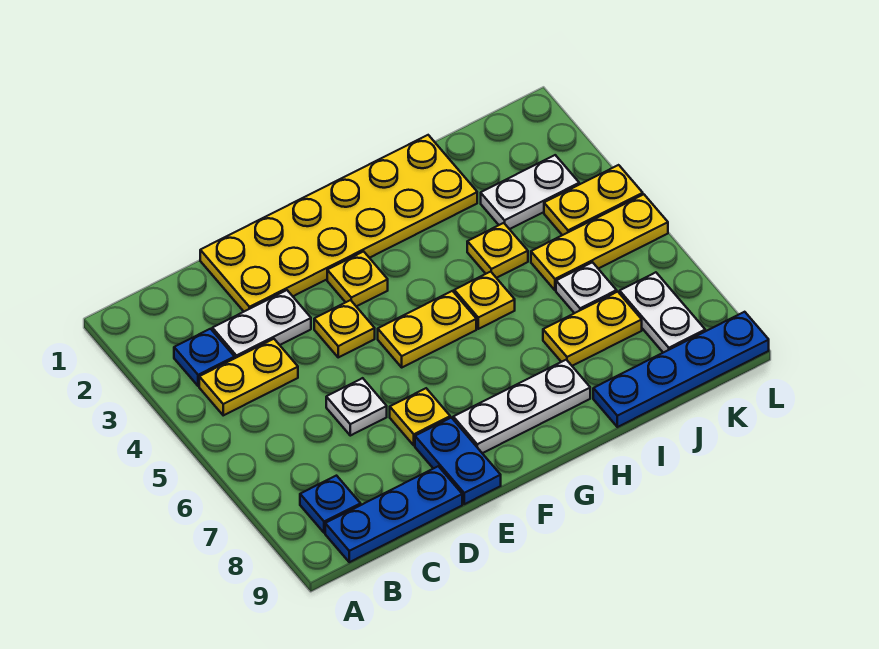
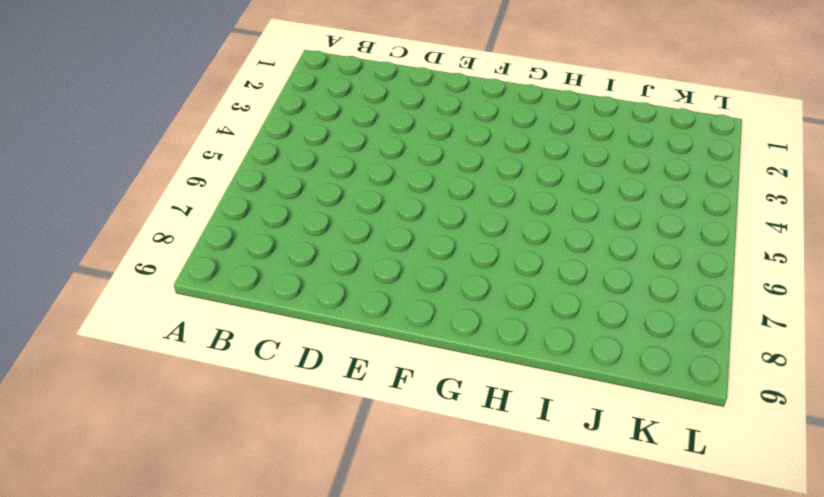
none -> blue plate B3 level 1
none -> yellow plate B4:C4 level 1
none -> blue plate B8 level 1

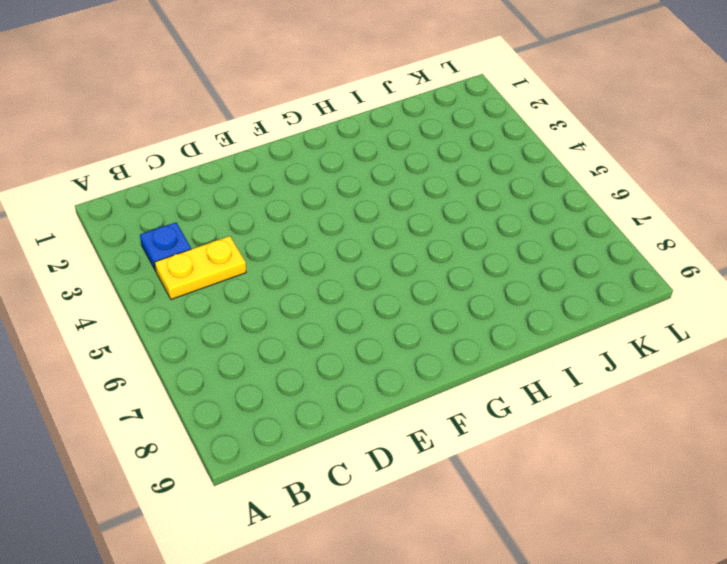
none -> blue plate B8 level 1
none -> blue plate B9:D9 level 1
none -> white plate C3:D3 level 1

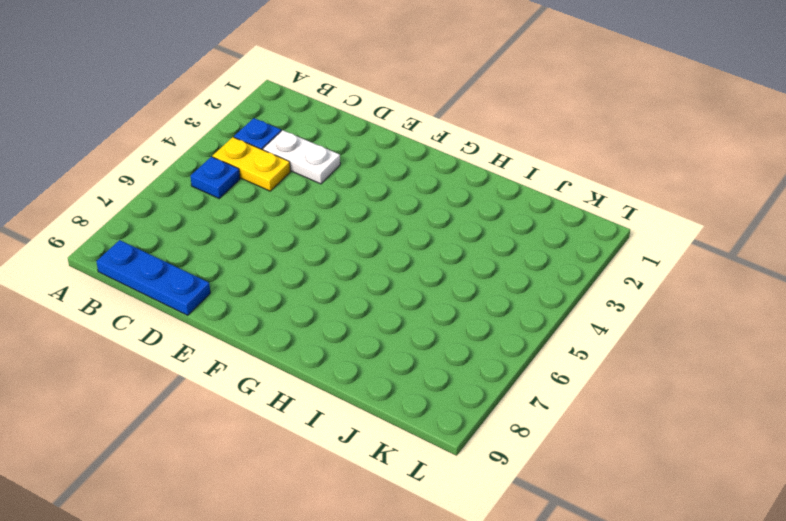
blue plate B5 level 1 -> blue plate B8 level 1
none -> yellow plate D1:I2 level 1
none -> white plate D6 level 1
none -> yellow plate E4 level 1

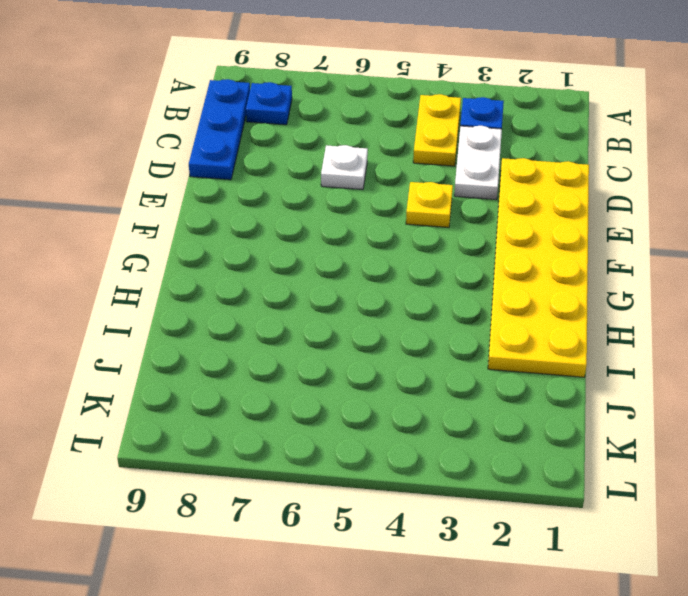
none -> yellow plate E7 level 1
none -> blue plate E8:E9 level 1
none -> yellow plate F3 level 1

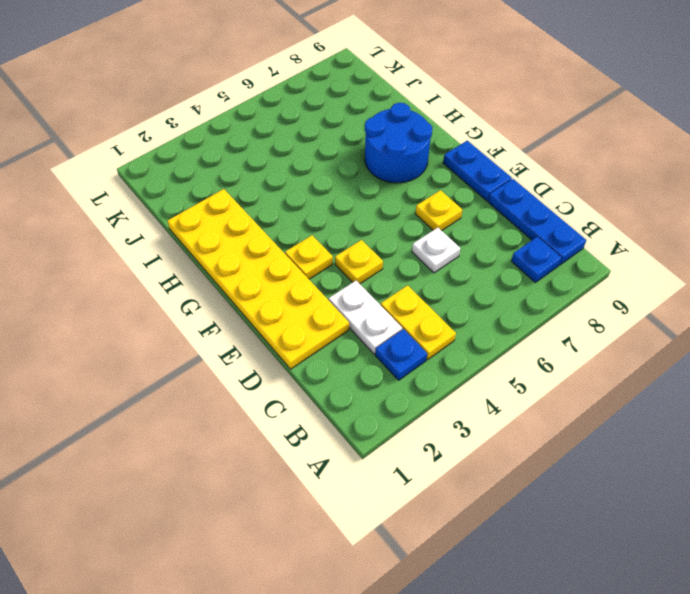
blue plate E9:F9 level 1 -> blue plate E8:E9 level 1
blue round brick G7:H8 level 1 -> white plate F8:H8 level 1
none -> yellow plate F5:G5 level 1
none -> yellow plate H5 level 1
none -> yellow plate I4 level 1

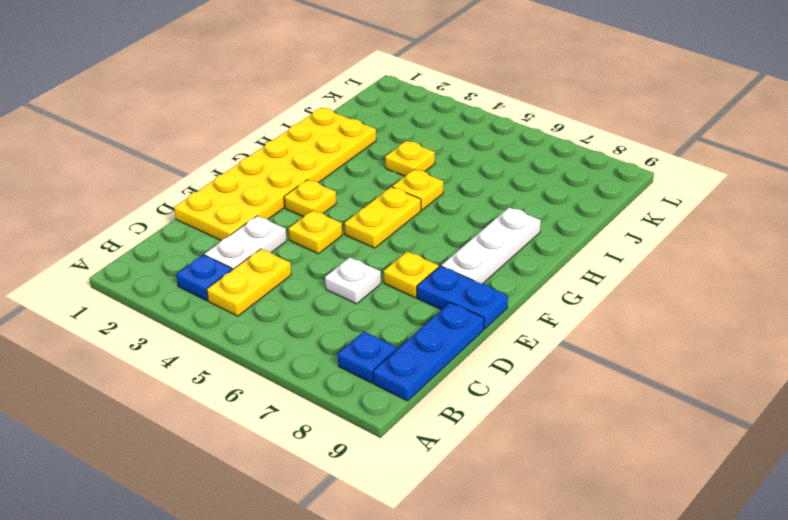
none -> yellow plate I7:J7 level 1
none -> blue plate I9:L9 level 1
none -> white plate J3:K3 level 1

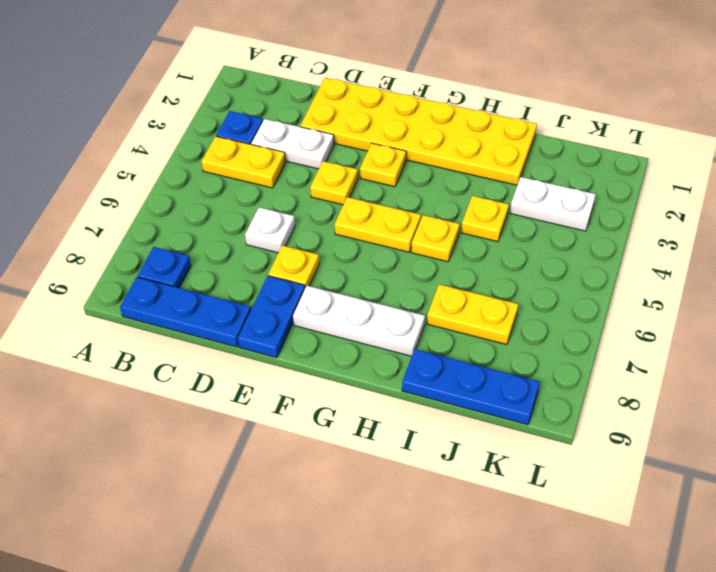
blue plate I9:K9 level 1 -> blue plate I9:L9 level 1
none -> yellow plate J5:L5 level 1
none -> white plate J6 level 1
none -> yellow plate K4:L4 level 1

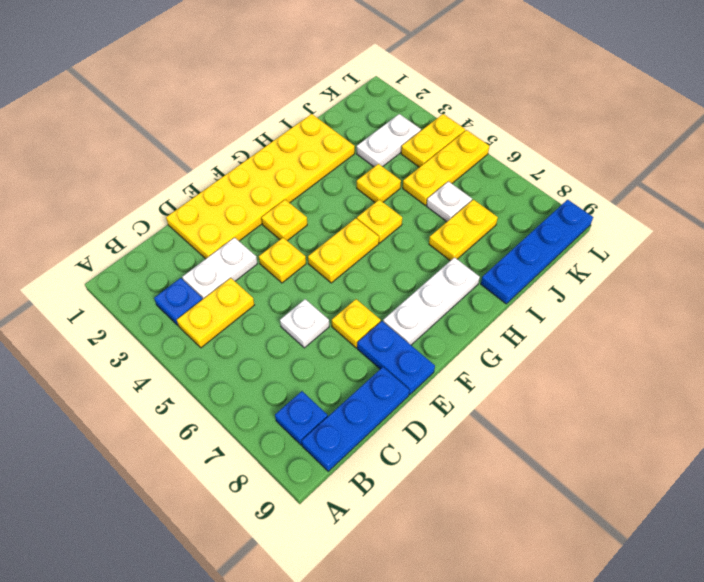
none -> white plate K7:K8 level 1

